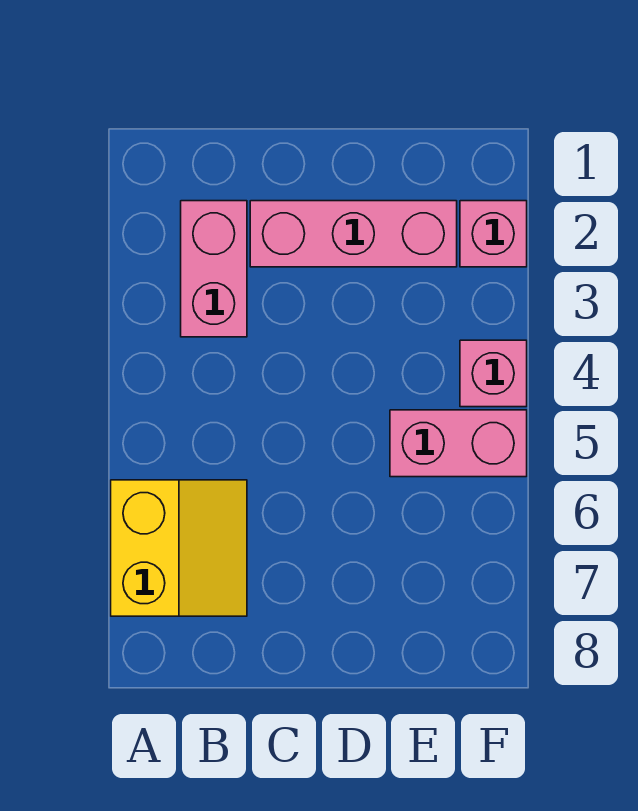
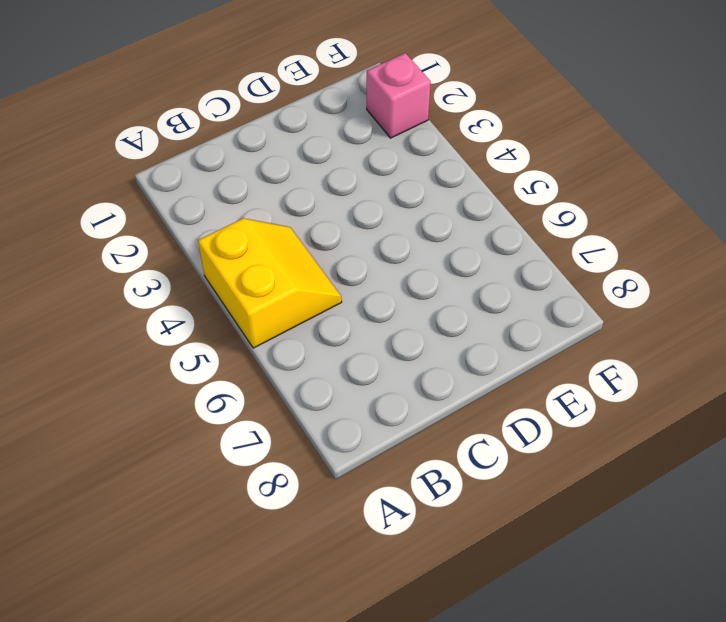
yellow slope A4:B5 level 1 top A -> yellow slope A6:B7 level 1 top A
none -> pink brick B2:B3 level 1
none -> pink brick C2:E2 level 1

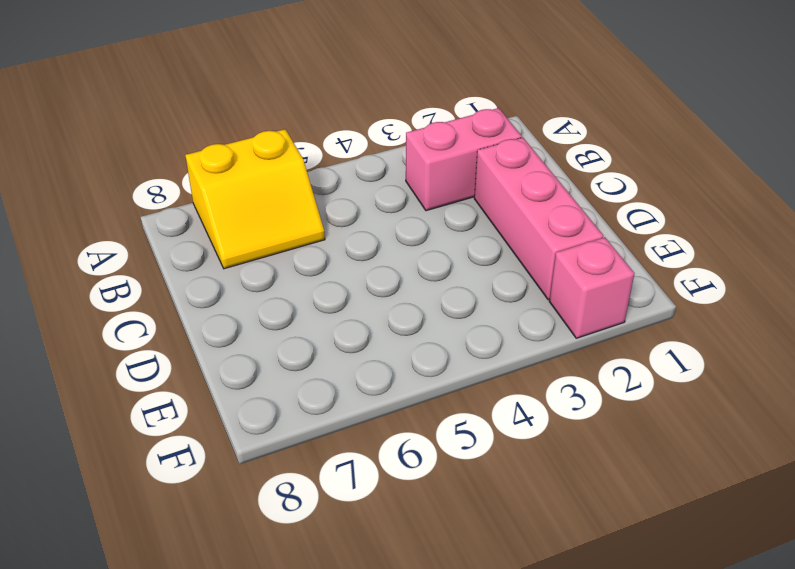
none -> pink brick E5:F5 level 1
none -> pink brick F4 level 1

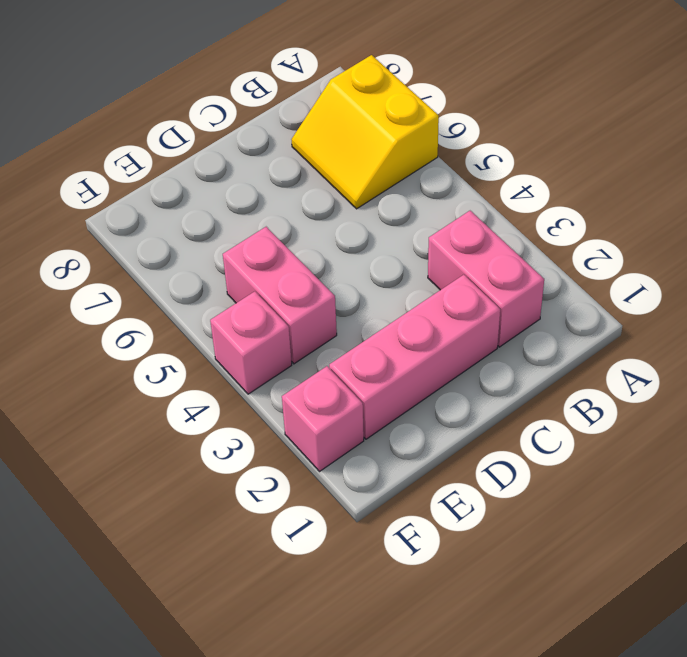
pink brick E4:E5 level 1 -> pink brick E5:F5 level 1

